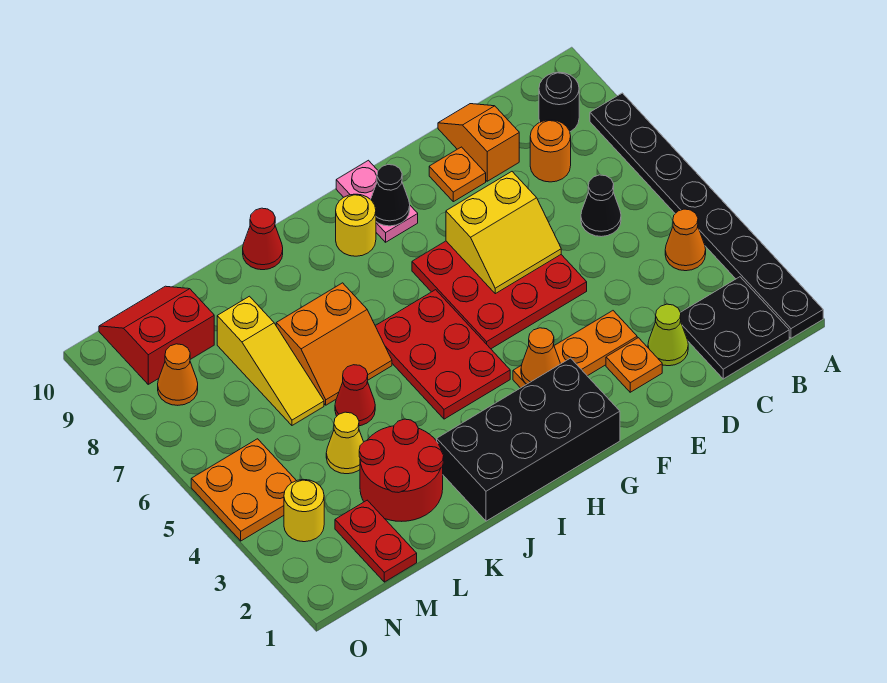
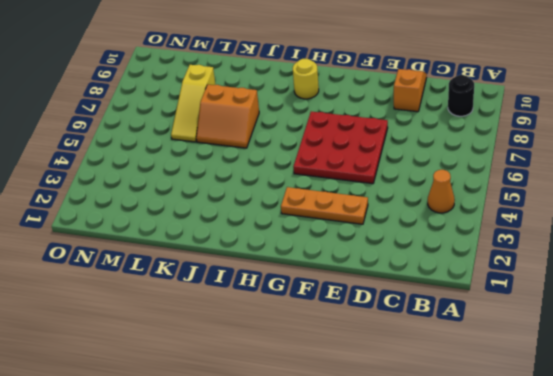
none -> black plate A1:A8 level 1
none -> black plate B1:C2 level 1
none -> black cone C6 level 1
none -> orange round brick C8 level 1

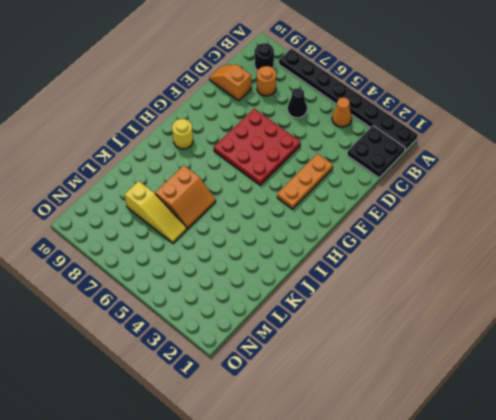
none -> lime cone D2 level 1
none -> orange plate E2 level 1
none -> orange plate E9 level 1
none -> black brick G1:J2 level 1

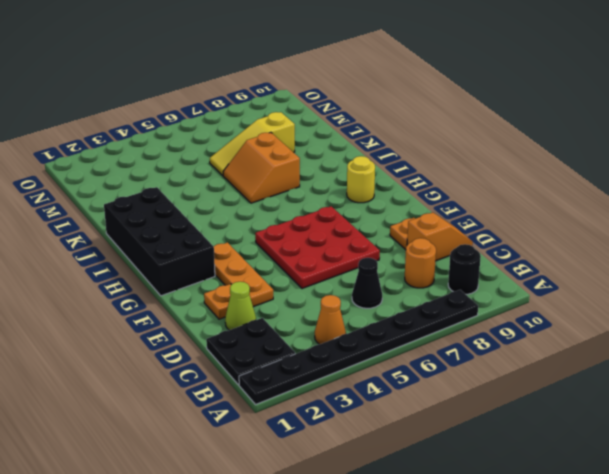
none -> pink plate G9:G10 level 1
none -> red plate H4:I6 level 1
none -> red cone J10 level 1
none -> red round brick K2:L3 level 1

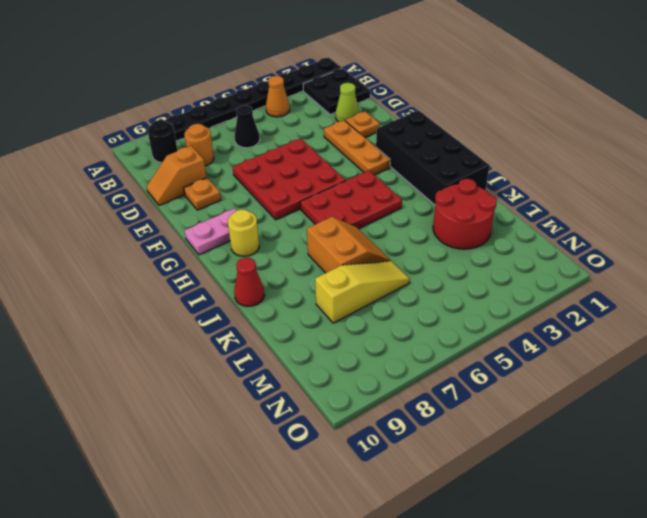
none -> red cone K5 level 1
none -> yellow cone L4 level 1
none -> red plate M1:M2 level 1
none -> red slope M9:N10 level 1 top 9

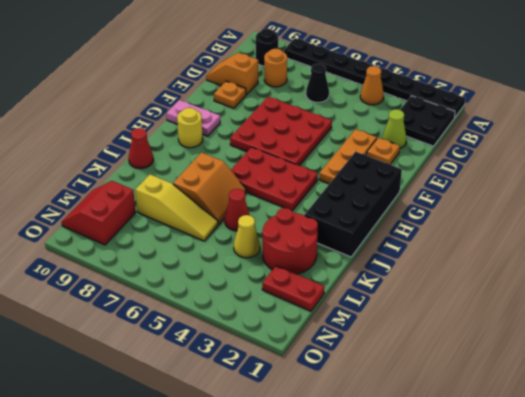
none -> yellow round brick N3 level 1
none -> orange plate N4:O5 level 1
none -> orange cone N8 level 1
none -> yellow slope E6:F7 level 2 top 7

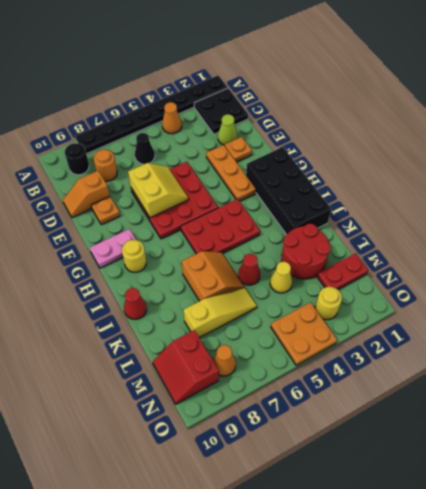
none -> orange cone G3 level 2
none -> black cone G9 level 2

